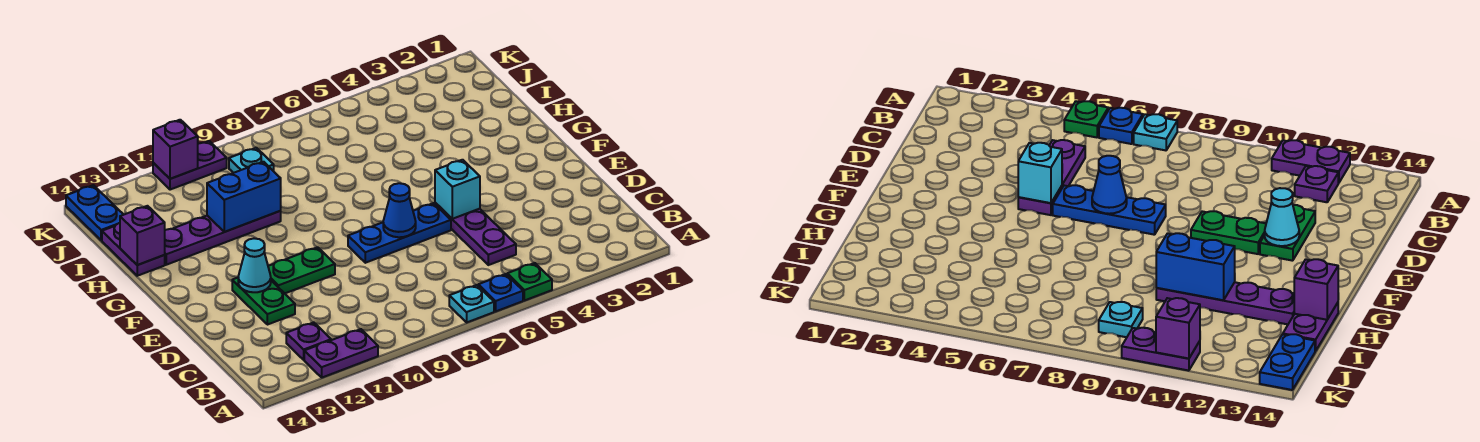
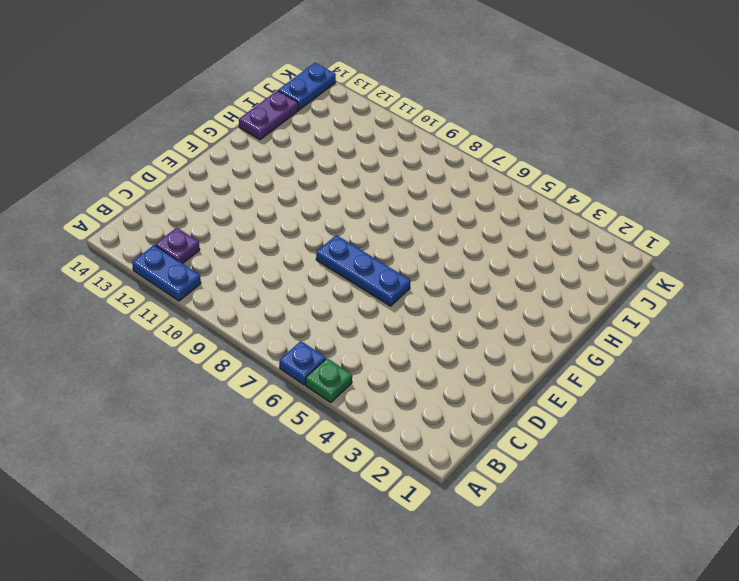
blue plate A11:A12 level 1 -> purple plate A11:A12 level 1
none -> cyan plate A7 level 1
none -> purple plate C5:E5 level 1
none -> green plate D12:E12 level 1

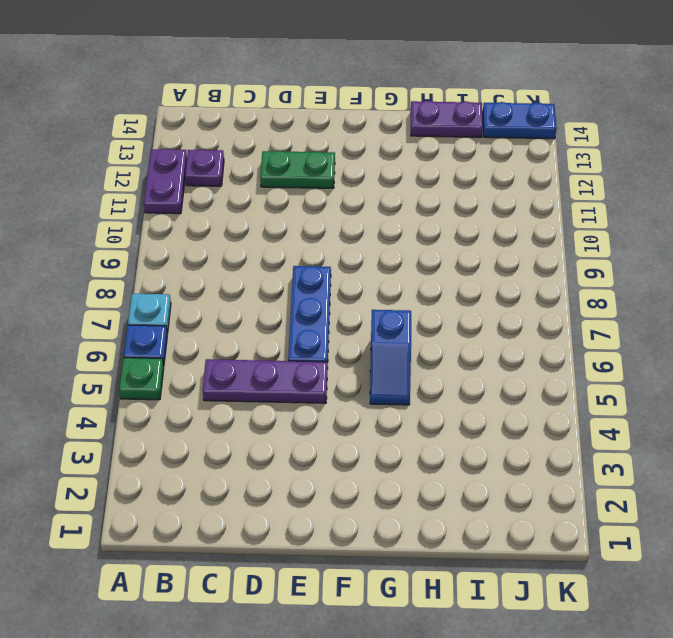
blue slope G5:G6 level 1 top 6 -> none
none -> green plate E10:E11 level 1
none -> purple plate H10:H13 level 1
none -> cyan plate J9 level 1

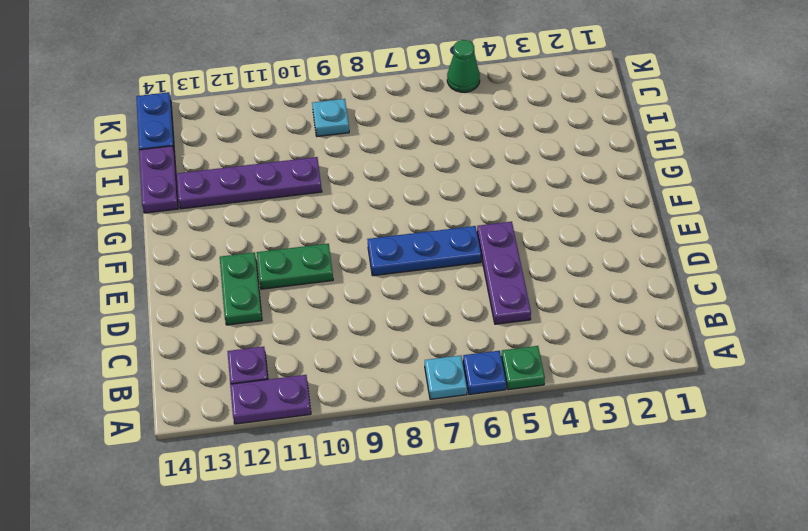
green cone K5 level 1 -> none
none -> purple plate K10:K11 level 1
none -> cyan brick E5 level 2
none -> blue cone E7 level 2

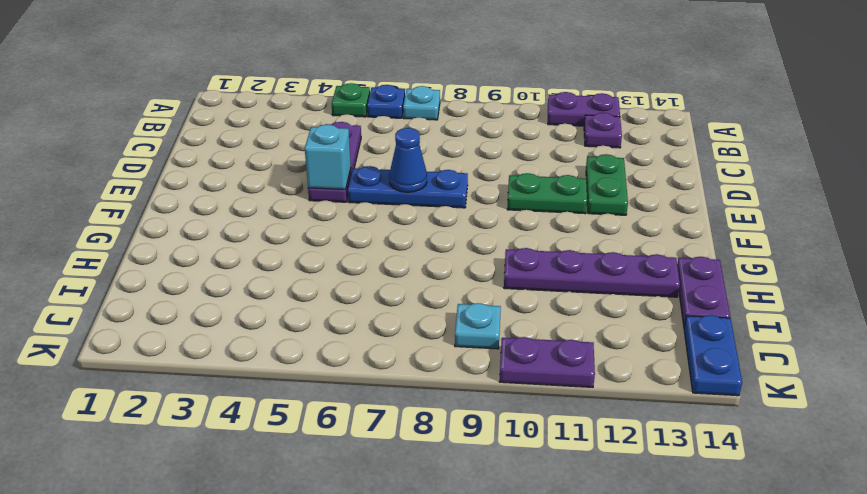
none -> cyan cone E12 level 2
none -> blue brick H10:H11 level 2
none -> purple brick H14 level 2

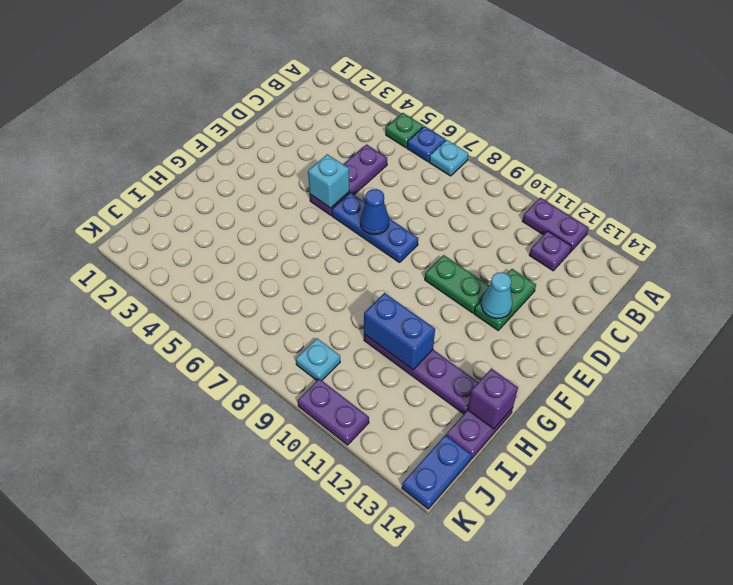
none -> purple brick K11 level 2

